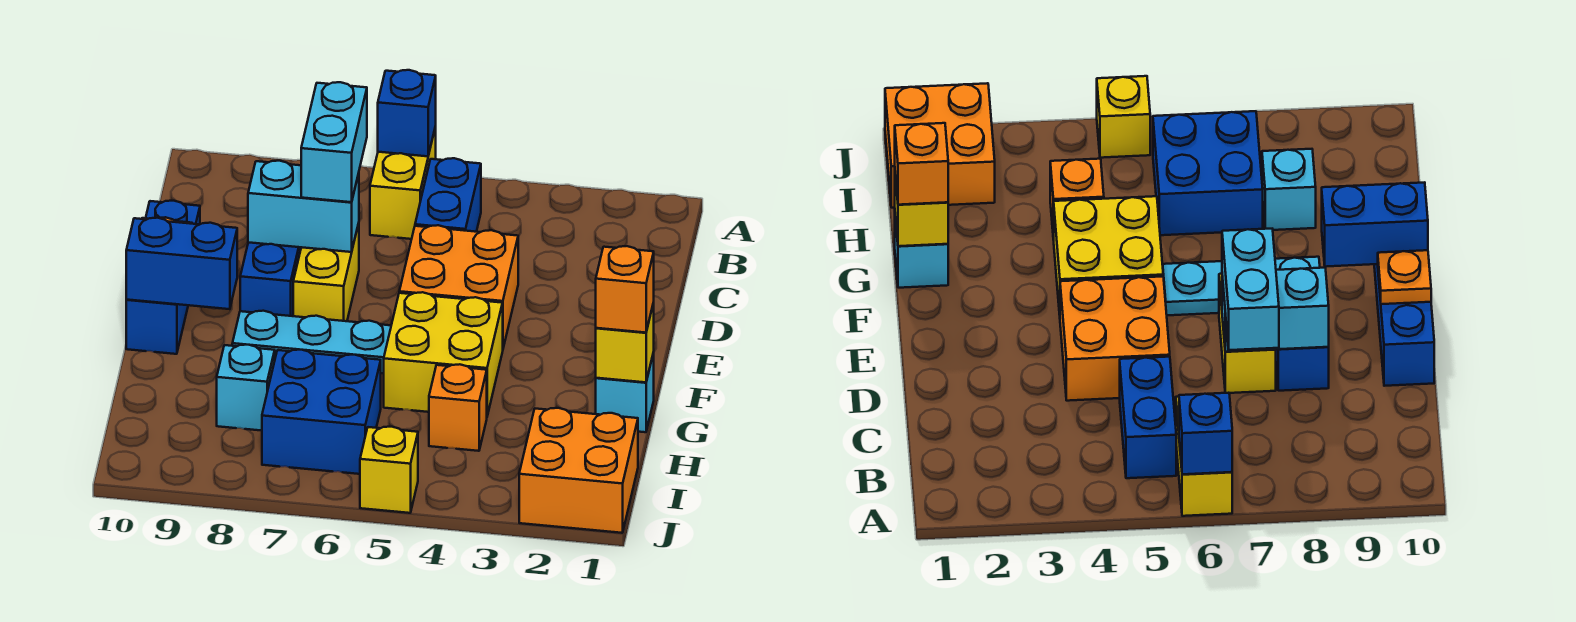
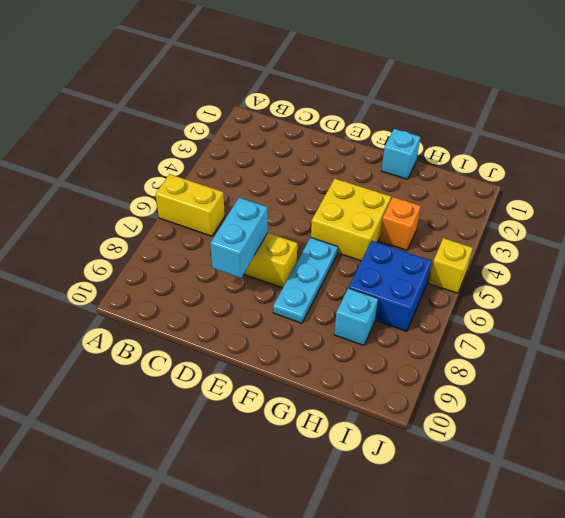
none -> blue brick B5:C5 level 1
none -> orange brick D4:E5 level 1
none -> blue brick D8:E8 level 1

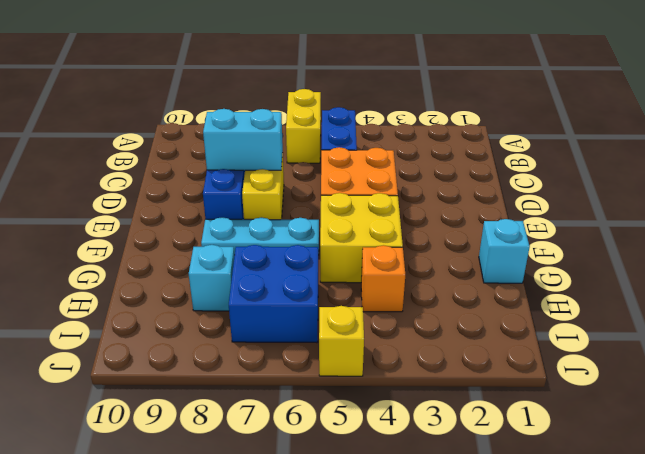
none -> blue brick D10:F10 level 1
none -> orange brick I1:J2 level 1
none -> blue brick A6 level 2

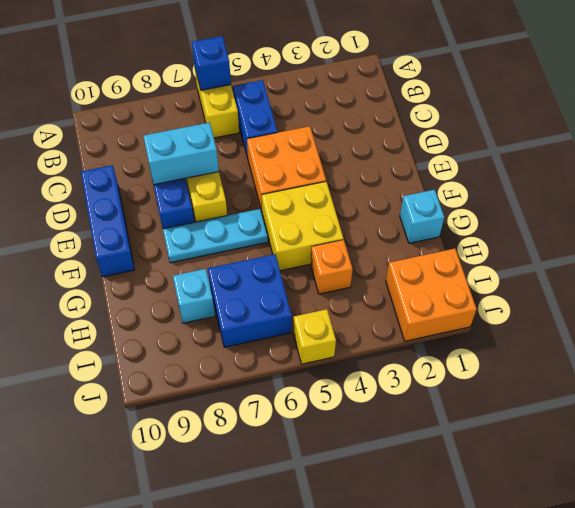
none -> orange plate E10 level 2
none -> blue brick F9:F10 level 2
none -> yellow brick G1 level 2

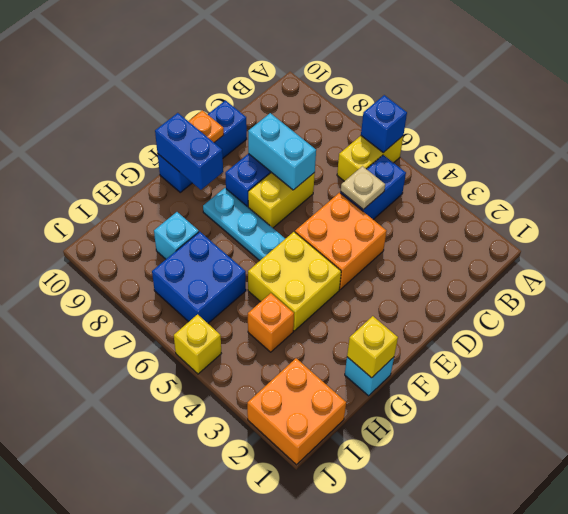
tan plate C5 level 2 -> none
none -> cyan brick C7:D7 level 3
none -> orange brick G1 level 3

